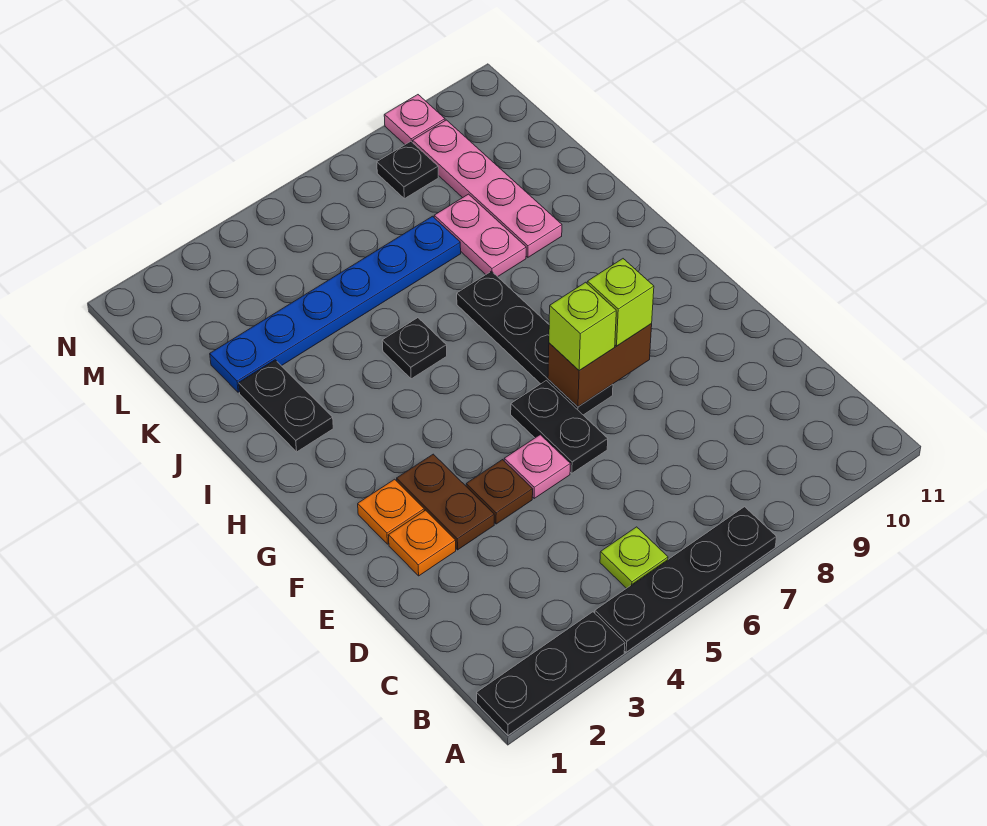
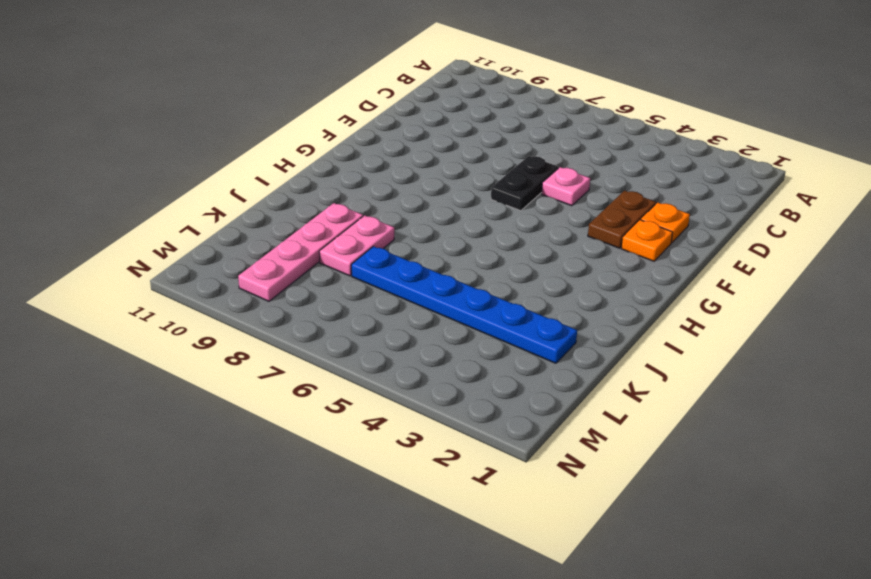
none -> black plate A1:A3 level 1
none -> black plate A4:A7 level 1
none -> lime plate B5 level 1

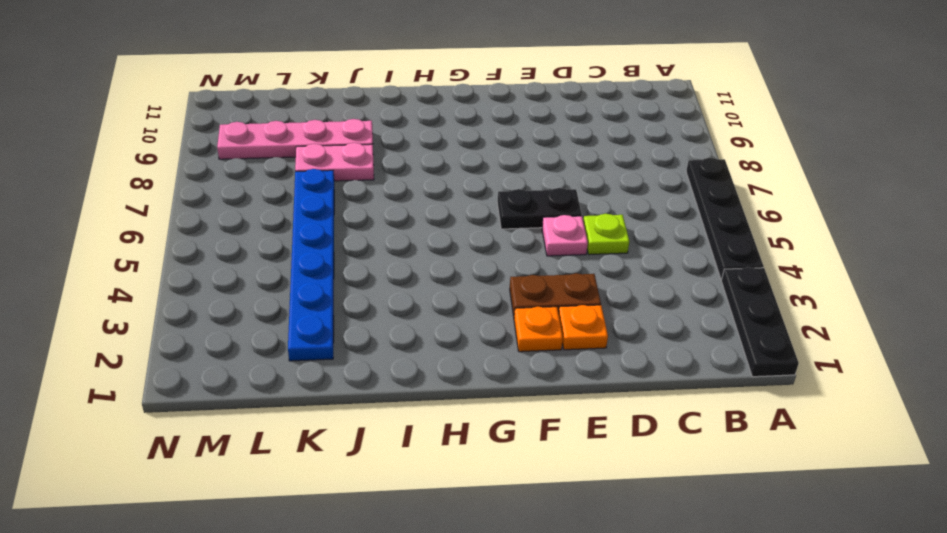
lime plate D5 level 1 -> lime plate B5 level 1
none -> brown plate E4 level 1
none -> black plate F7:I7 level 1
none -> black plate I2:J2 level 1

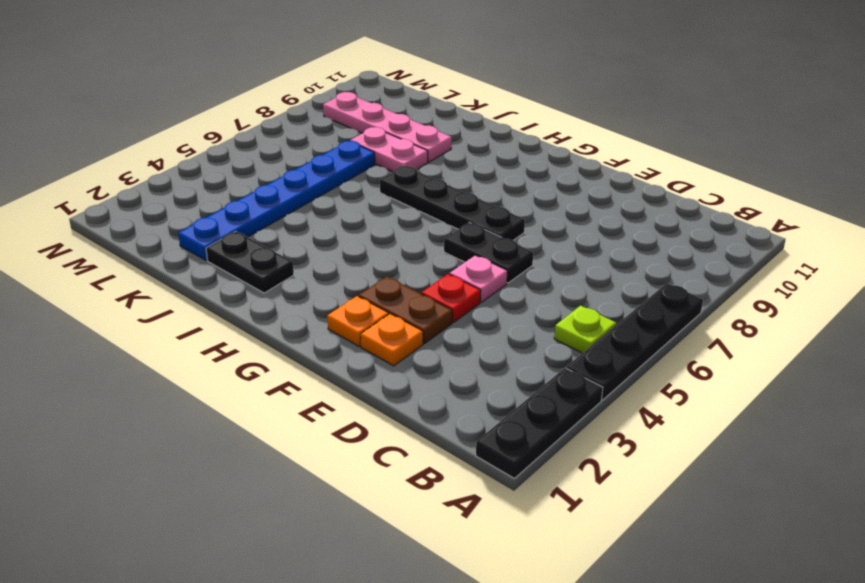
red plate E4 level 1 -> brown plate E4 level 1
none -> black plate I5 level 1
none -> black plate M8 level 1
none -> pink plate N9 level 1

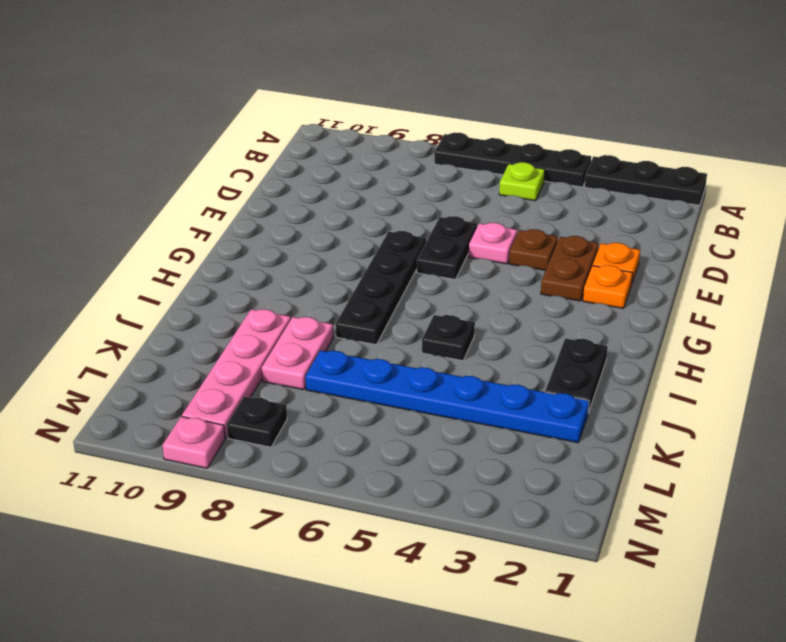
none -> brown brick F7:F8 level 2
none -> lime brick F7 level 3
none -> lime brick F8 level 3

